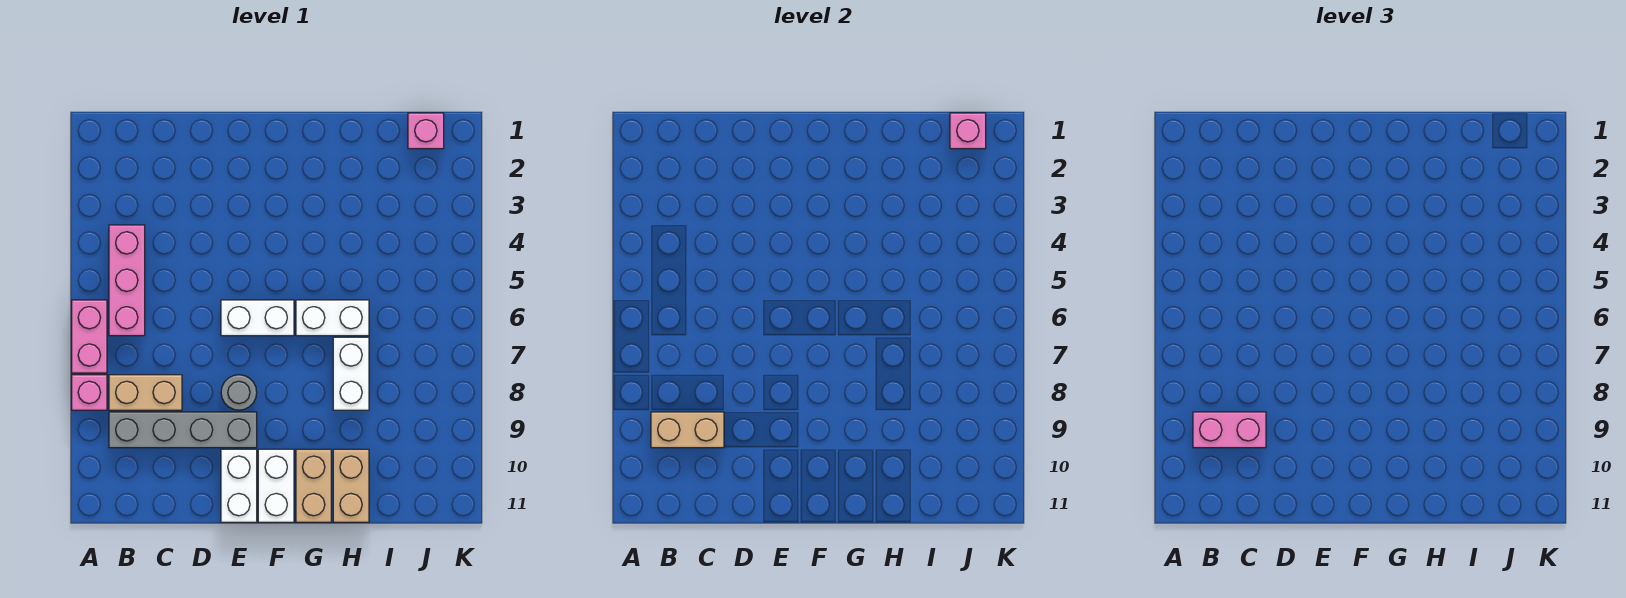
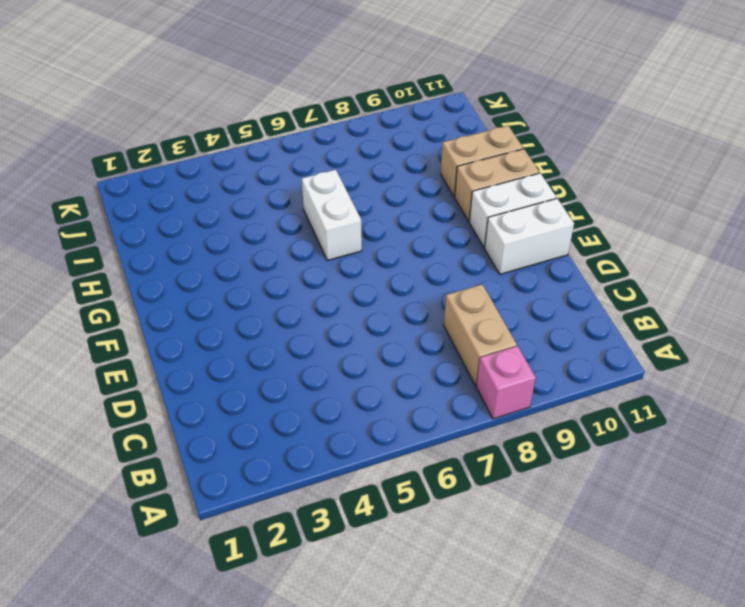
none -> pink brick A6:A7 level 1
none -> pink brick B4:B6 level 1
none -> grey brick B9:E9 level 1

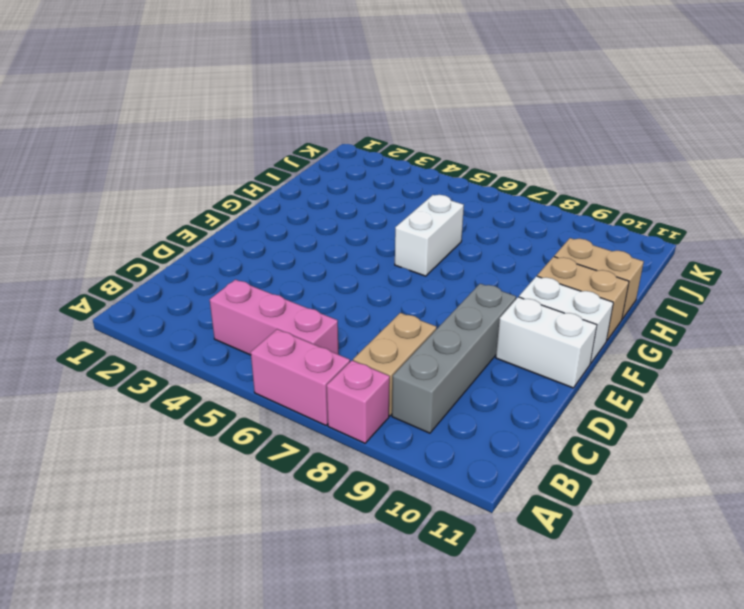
none -> white brick E6:F6 level 1
none -> grey round brick E8 level 1
none -> white brick H7:H8 level 1

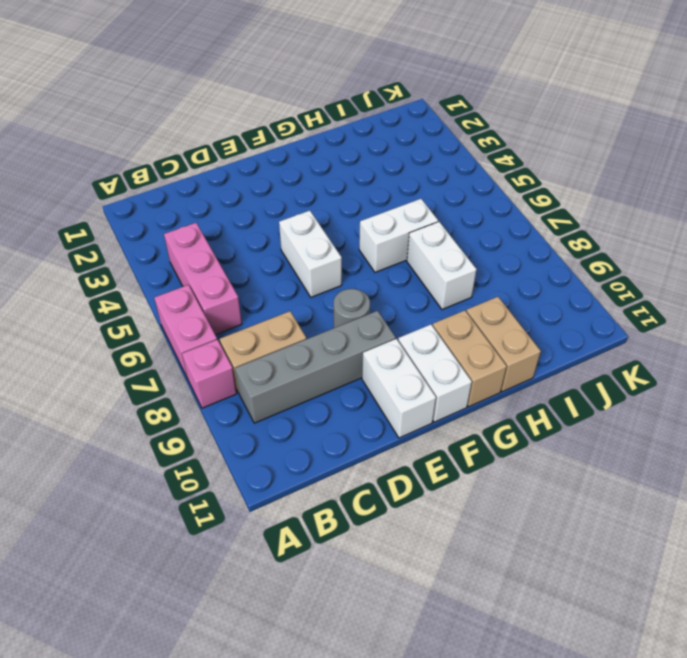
white brick E5:E6 level 1 -> white brick E6:F6 level 1
none -> pink brick J1 level 1
none -> tan brick B9:C9 level 2
none -> pink brick J1 level 2

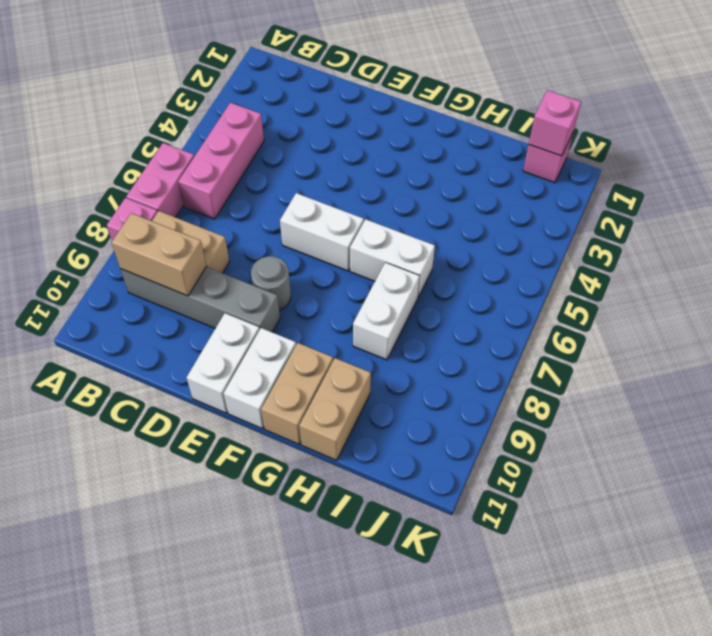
none -> pink brick B9:C9 level 3

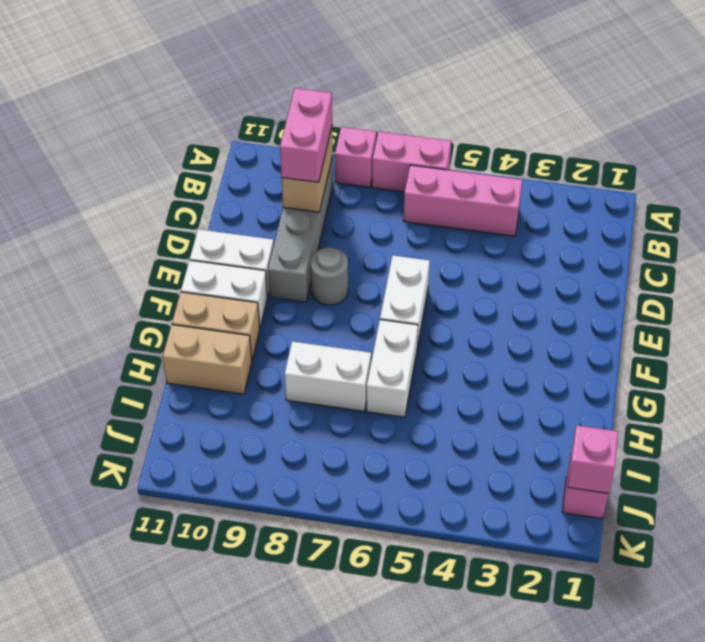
none -> tan brick B8:C8 level 1

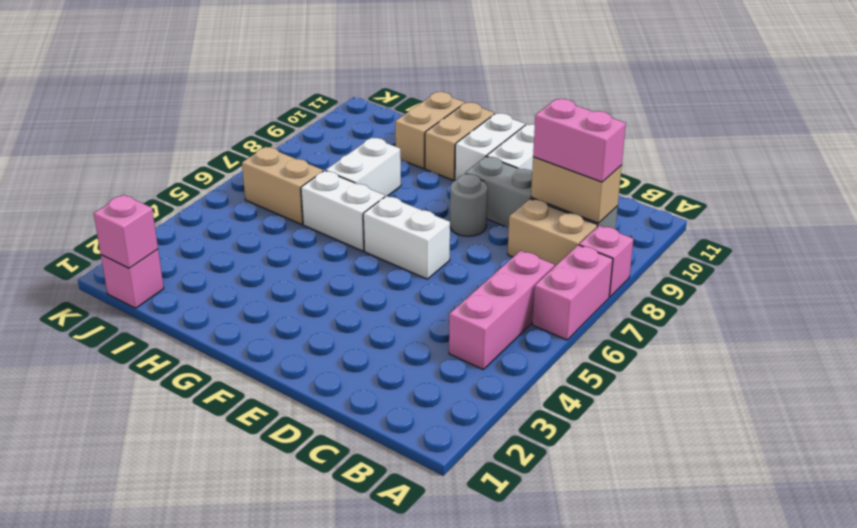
tan brick I6:J6 level 1 -> none

